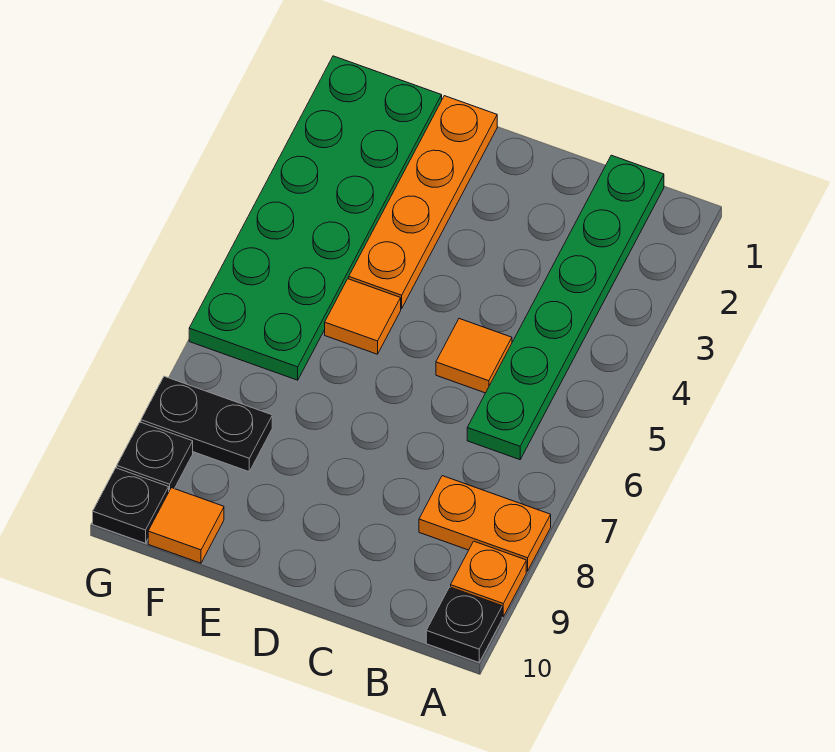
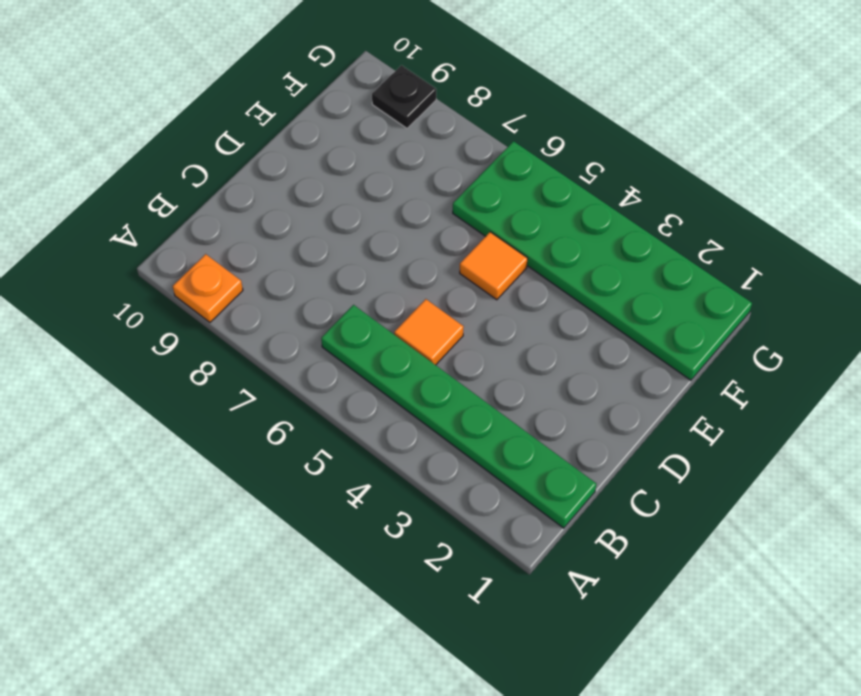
none -> orange plate A8:B8 level 1
none -> black plate A10 level 1
none -> orange plate E1:E4 level 1

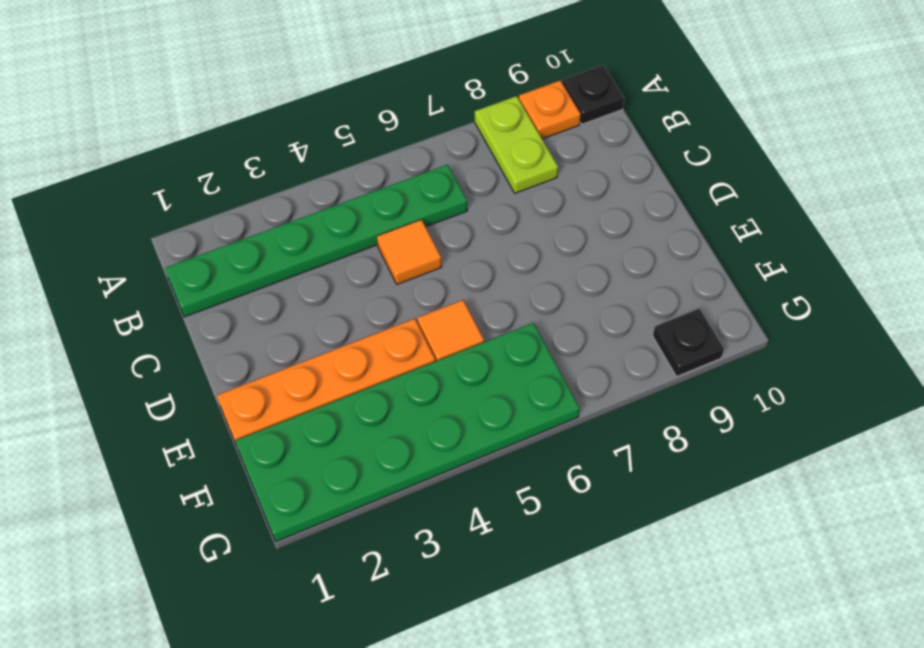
lime plate A8:B8 level 1 -> orange plate A8:B8 level 1
none -> black plate F8:G8 level 1
none -> orange tile F10 level 1
none -> black plate G10 level 1

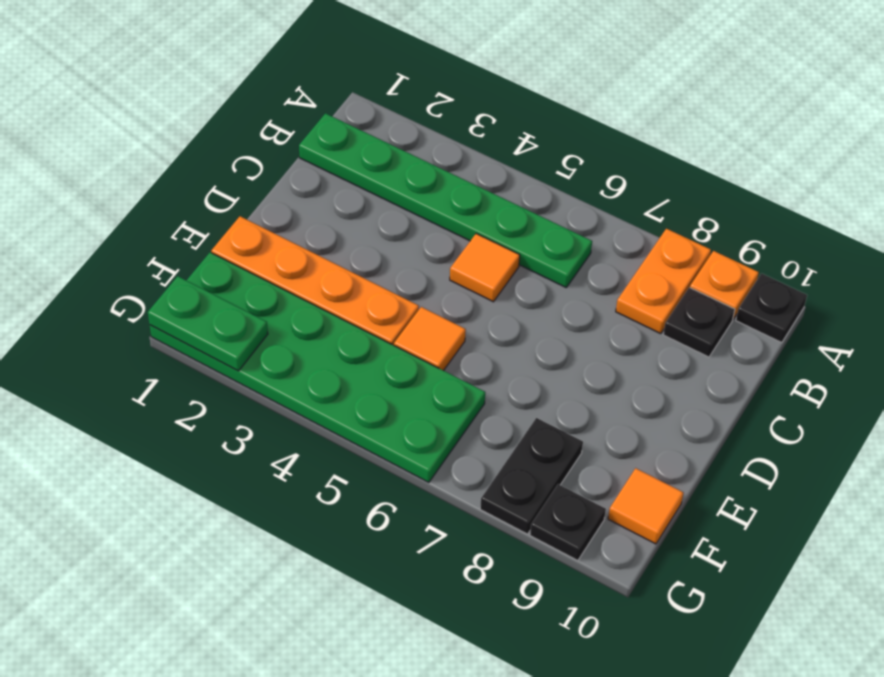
black plate B9 level 1 -> black plate G10 level 1
green plate G1:G2 level 2 -> none

